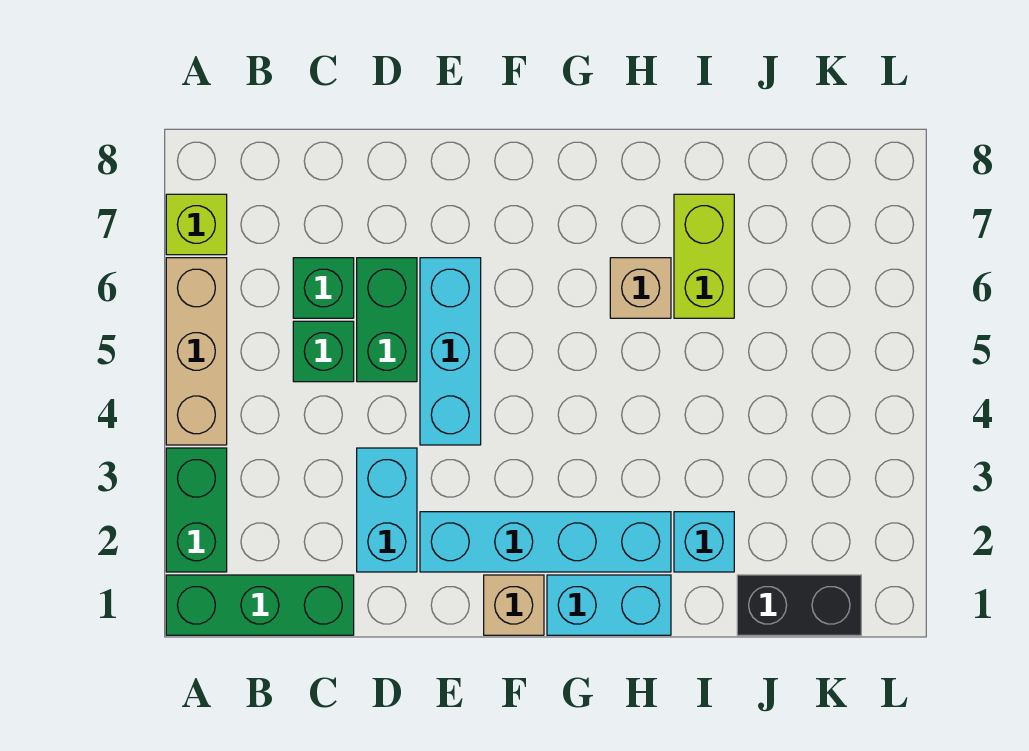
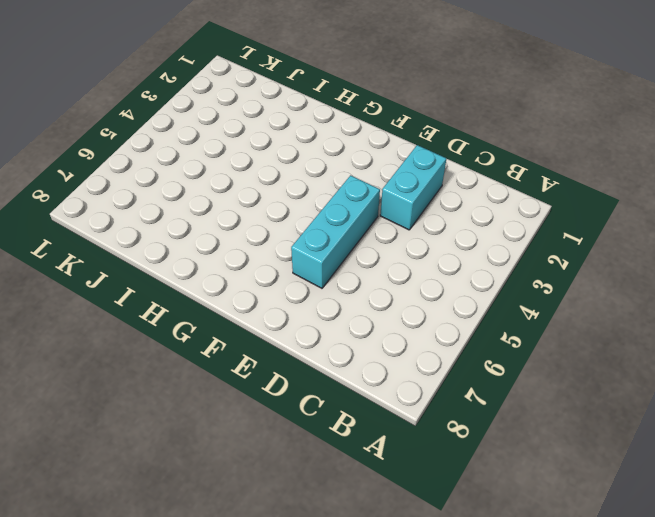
none -> green brick A1:C1 level 1
none -> green brick A2:A3 level 1
none -> tan brick A4:A6 level 1

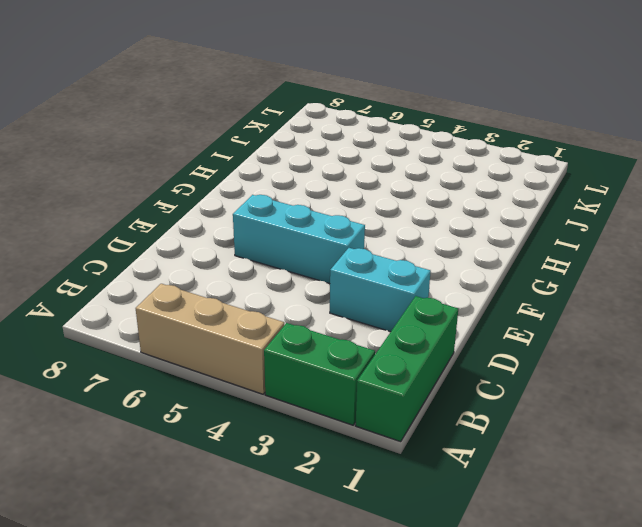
none -> lime brick A7 level 1
none -> green brick C5 level 1
none -> green brick C6 level 1

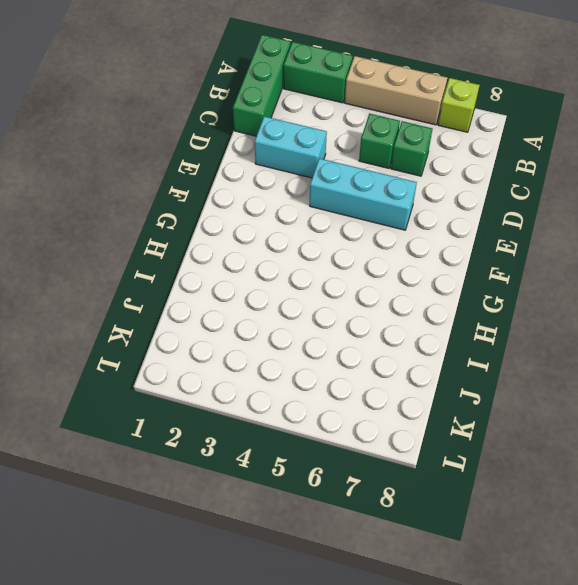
none -> green brick D5:D6 level 1
none -> cyan brick E2:H2 level 1
none -> tan brick F1 level 1

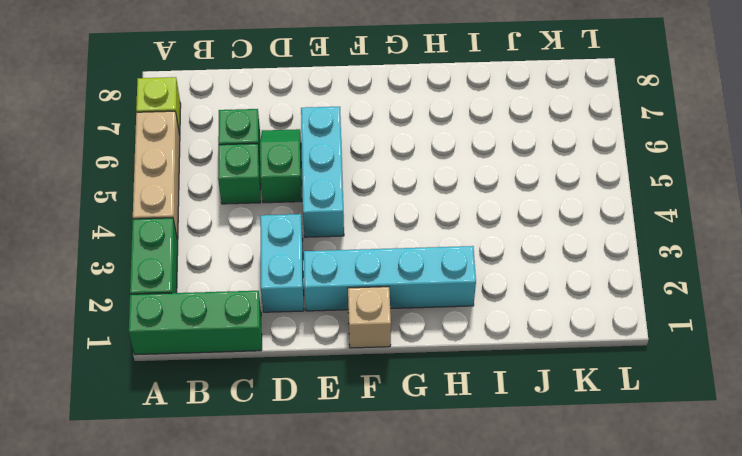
green slope D5:D6 level 1 top 5 -> green brick D5:D6 level 1
none -> cyan brick G1:H1 level 1
none -> tan brick H6 level 1
none -> cyan brick I2 level 1

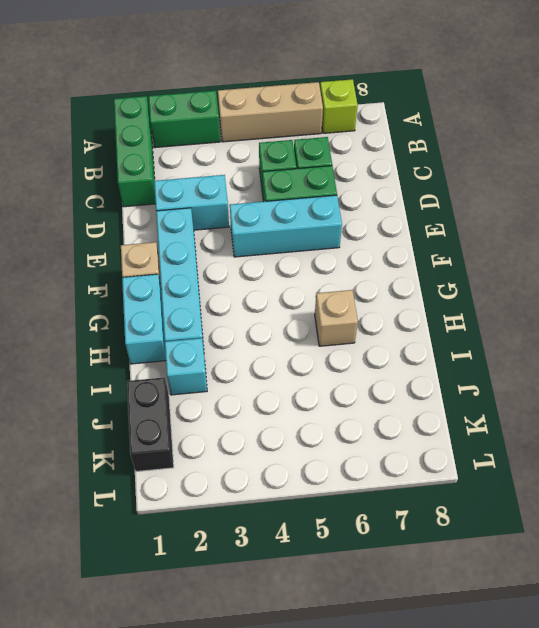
none -> lime brick I6:I7 level 1

